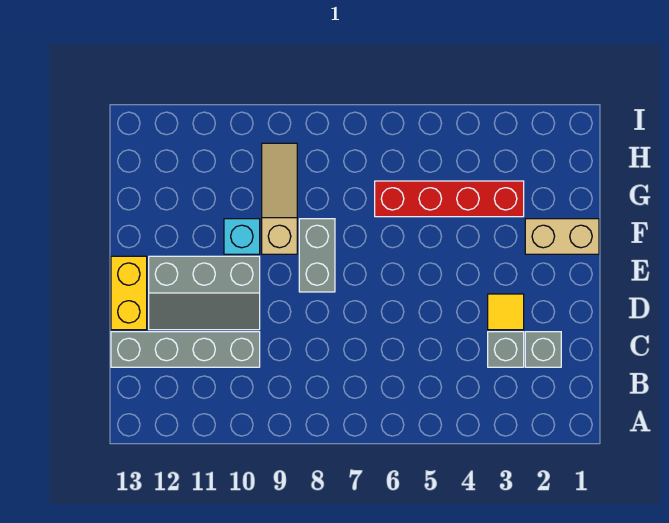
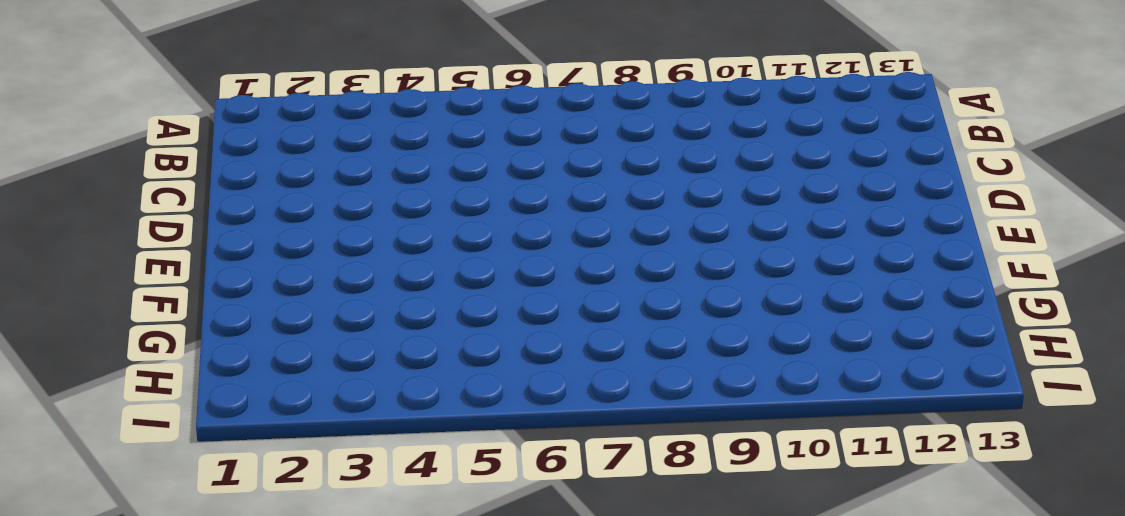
none -> grey brick C2 level 1
none -> grey brick C3 level 1

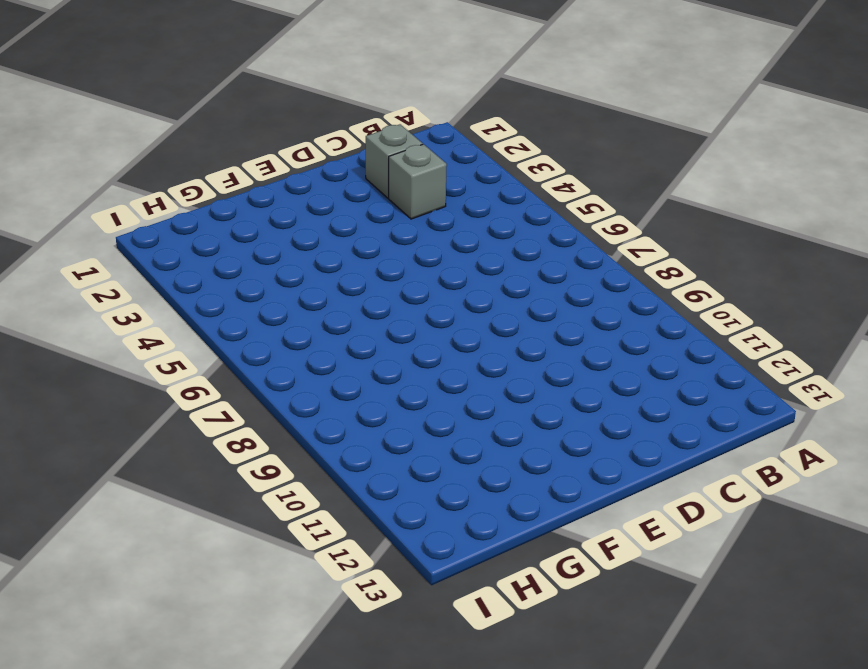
none -> grey brick C10:C13 level 1
none -> yellow tile D3 level 1

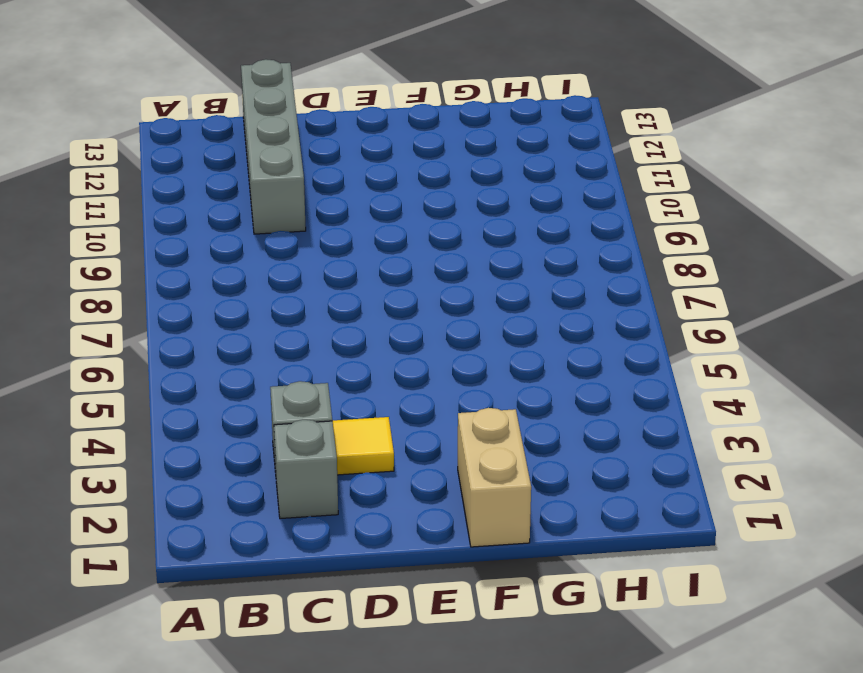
none -> grey slope D10:E12 level 1 top E
none -> yellow brick D13:E13 level 1

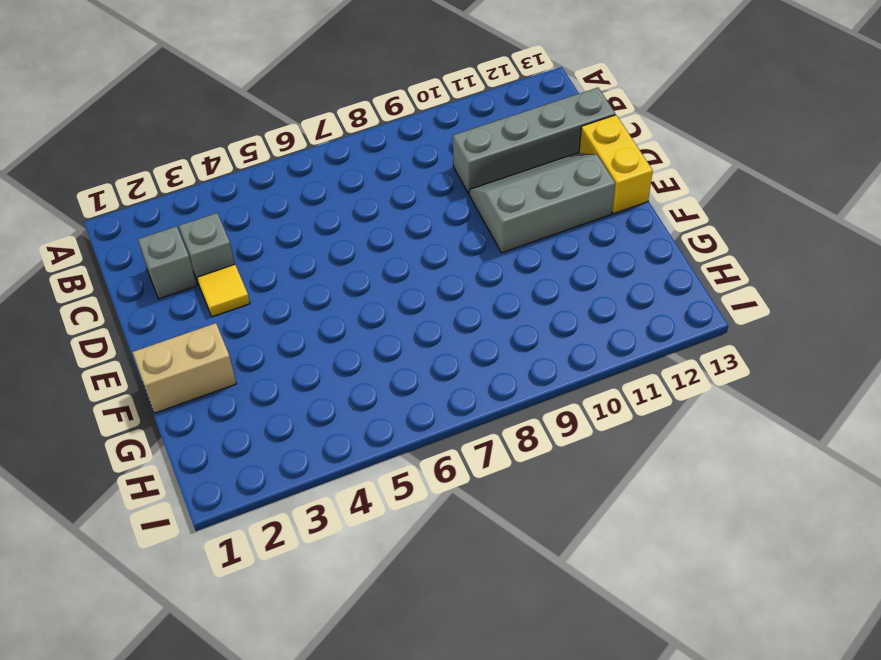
none -> grey brick E8:F8 level 1
none -> tan slope F9:H9 level 1 top F

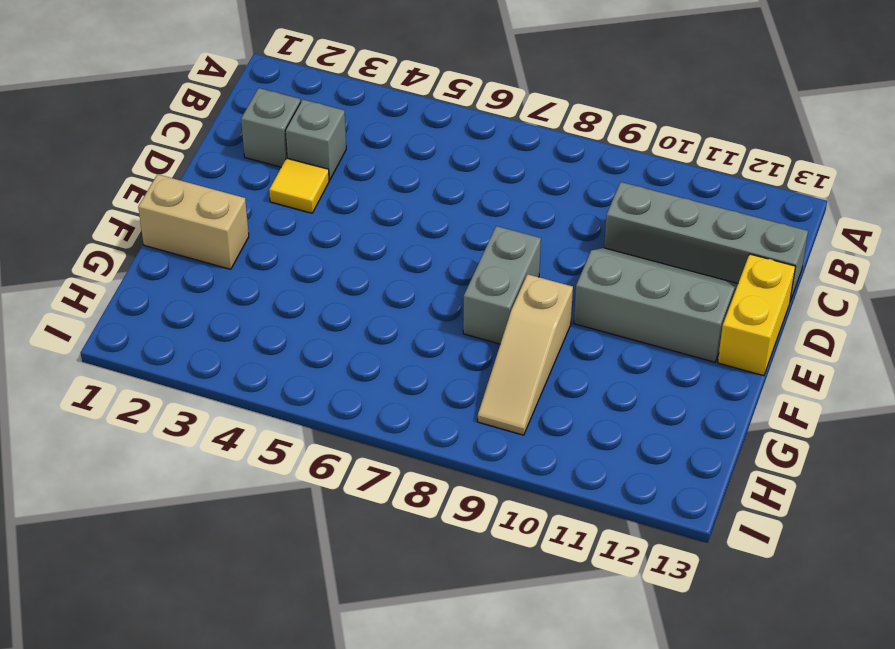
none -> cyan brick F10 level 1
none -> red brick G3:G6 level 1

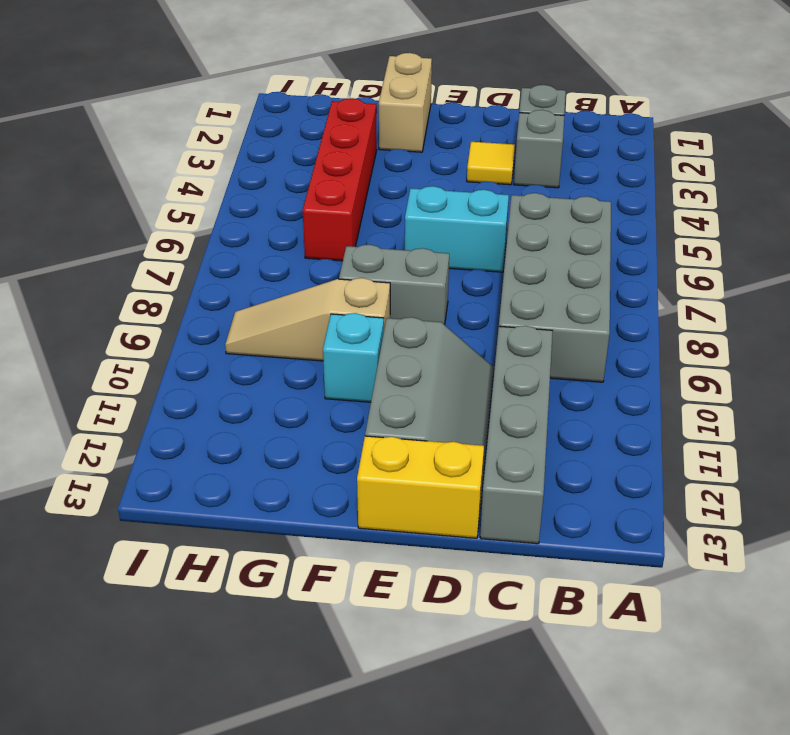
grey brick B6:C9 level 1 -> none
cyan brick D6:E6 level 1 -> none

